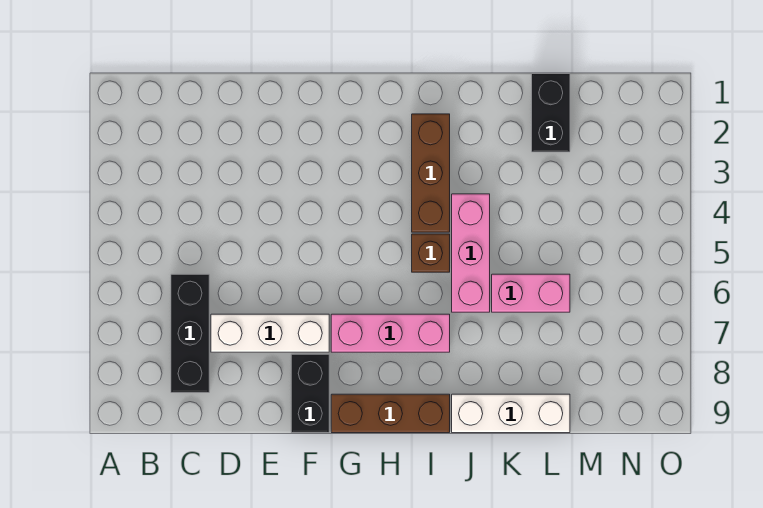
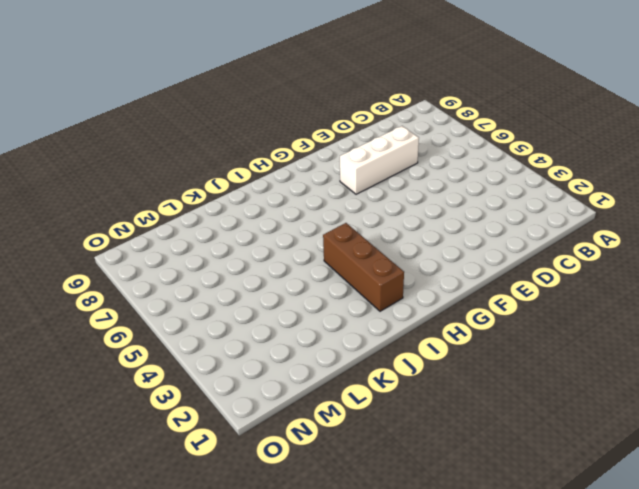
none -> black brick C6:C8 level 1
none -> black brick F8:F9 level 1

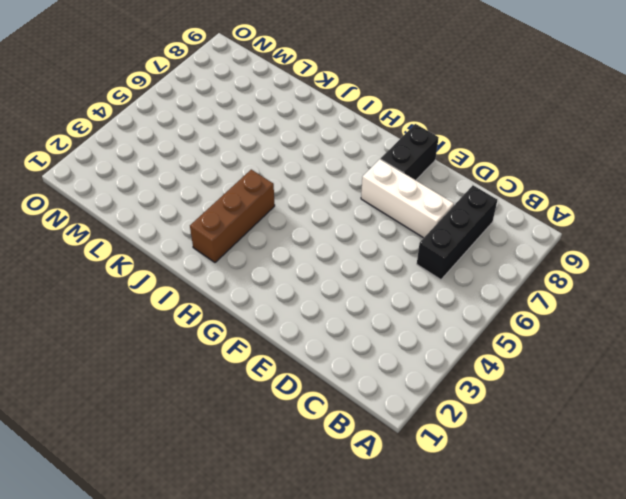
none -> pink brick G7:I7 level 1
none -> brown brick G9:I9 level 1

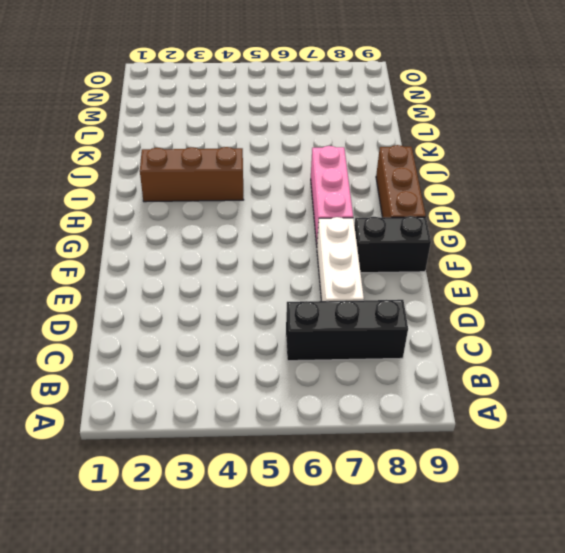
none -> brown brick I5 level 1
none -> pink brick J4:J6 level 1

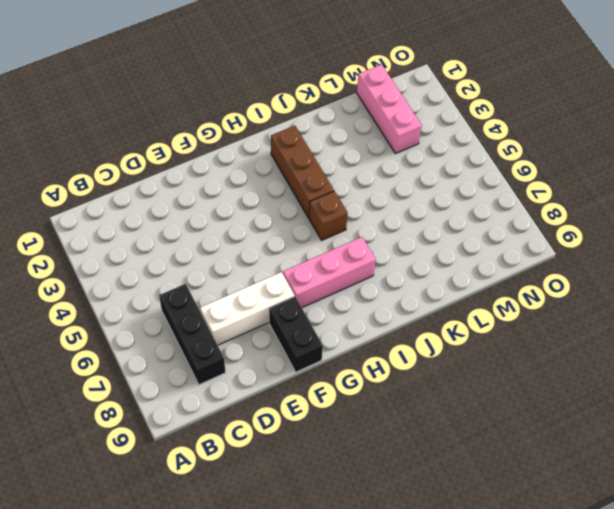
pink brick M1:M3 level 1 -> pink brick J4:J6 level 1
none -> brown brick G9:I9 level 1
none -> white brick J9:L9 level 1

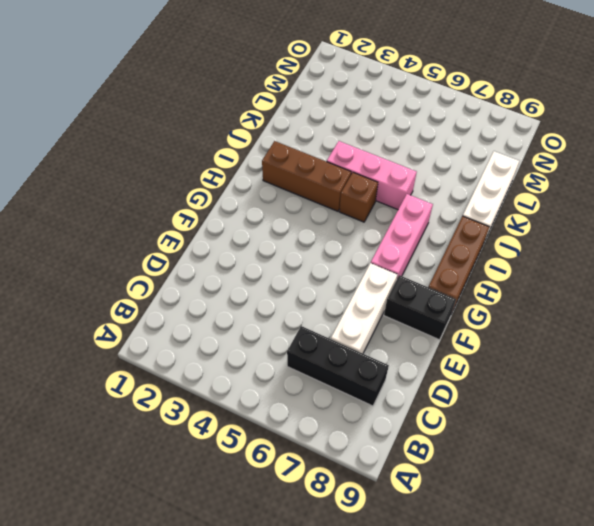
none -> pink brick K6:L6 level 1
none -> black brick L1:L2 level 1

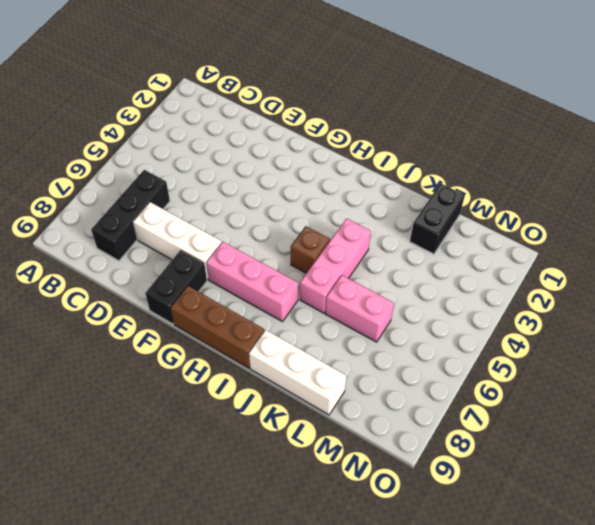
none -> brown brick I2:I4 level 1

